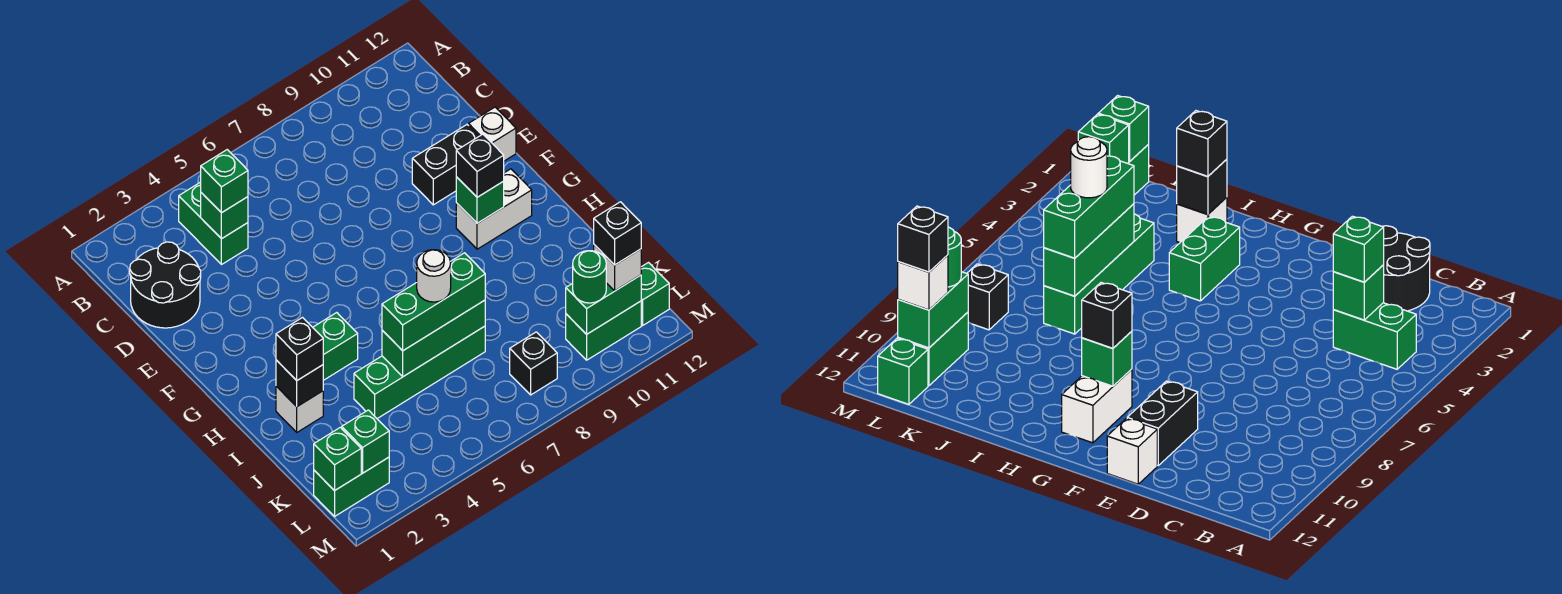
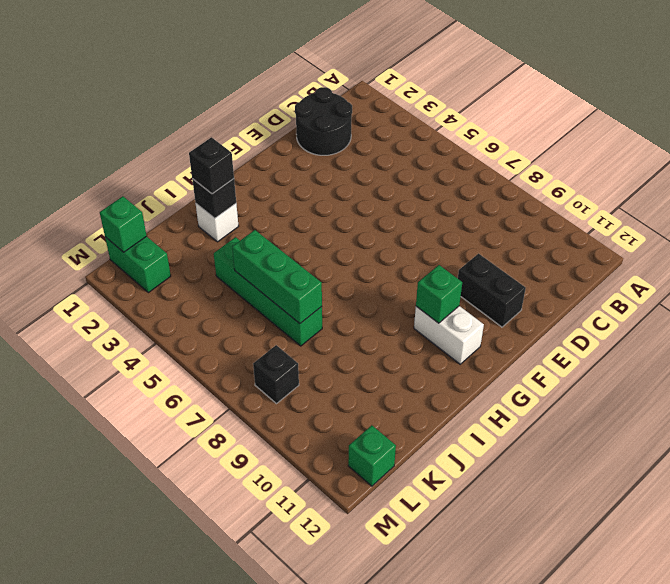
none -> green brick B4:C4 level 1
none -> white brick E12 level 1
none -> green brick H3:H4 level 1

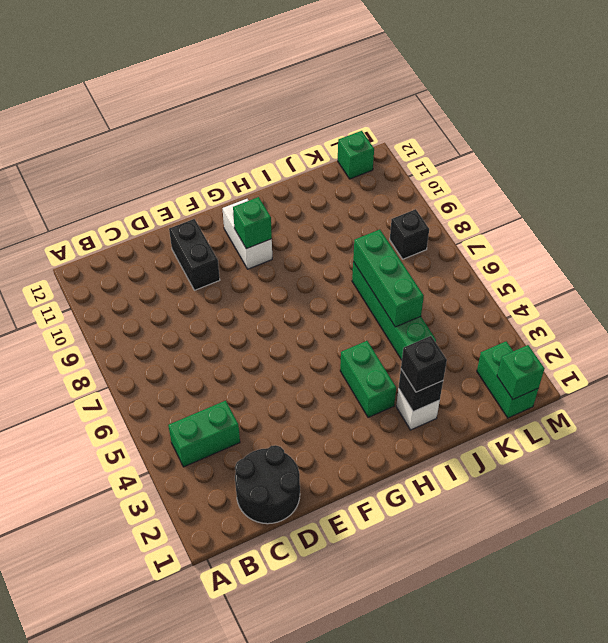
none -> white brick E12 level 1
none -> green brick L10:L11 level 1
none -> green brick C4 level 2

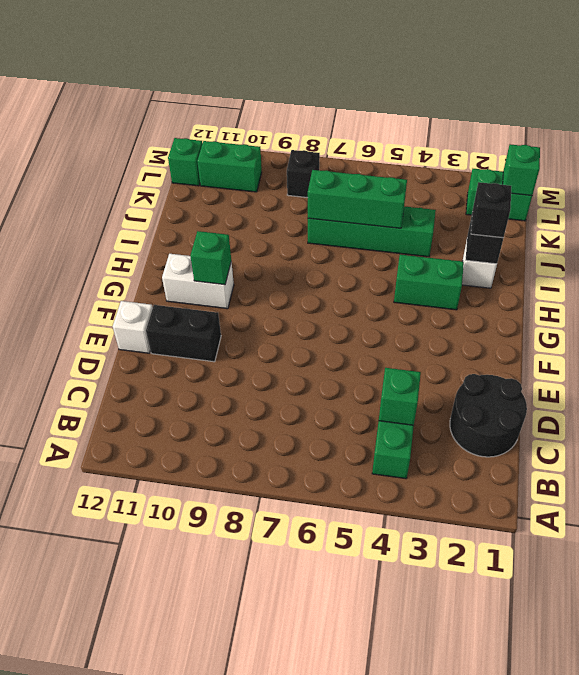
none -> green brick L2 level 2
none -> green brick L10:L11 level 2
none -> green brick C4 level 3

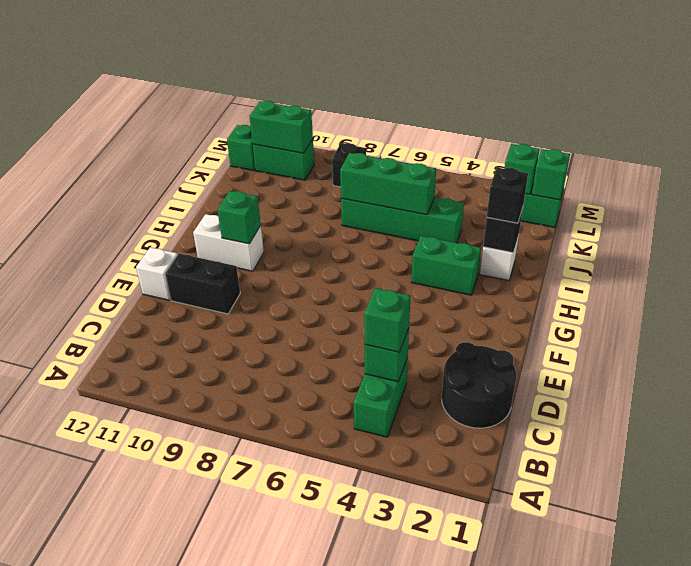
none -> black brick G10 level 3
none -> green brick J5:J7 level 3
none -> green round brick L10 level 3

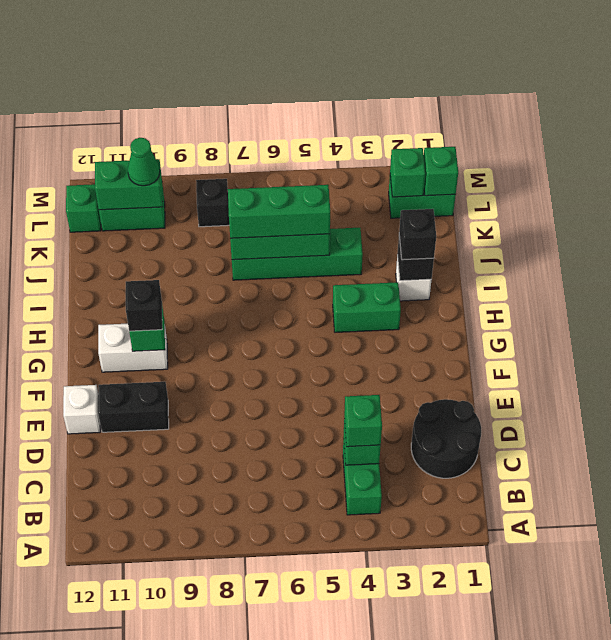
green cone L10 level 3 -> green round brick L10 level 3
none -> white brick L11 level 3
none -> white round brick J6 level 4
none -> black brick L11 level 4

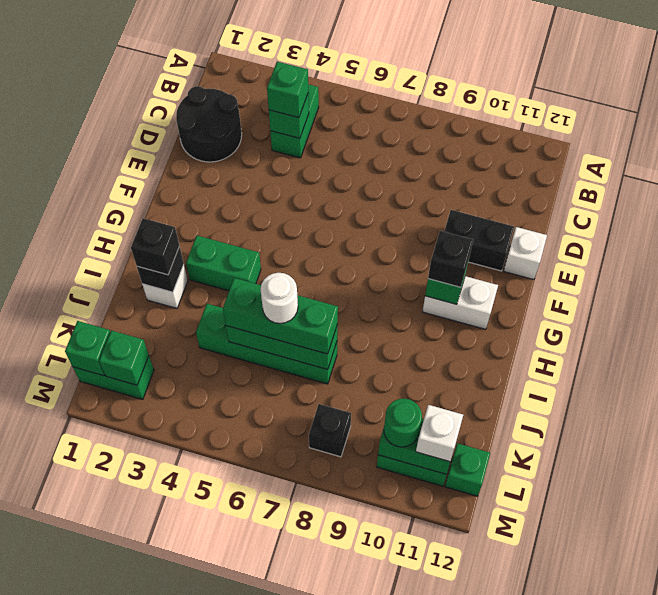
none -> black brick L11 level 4

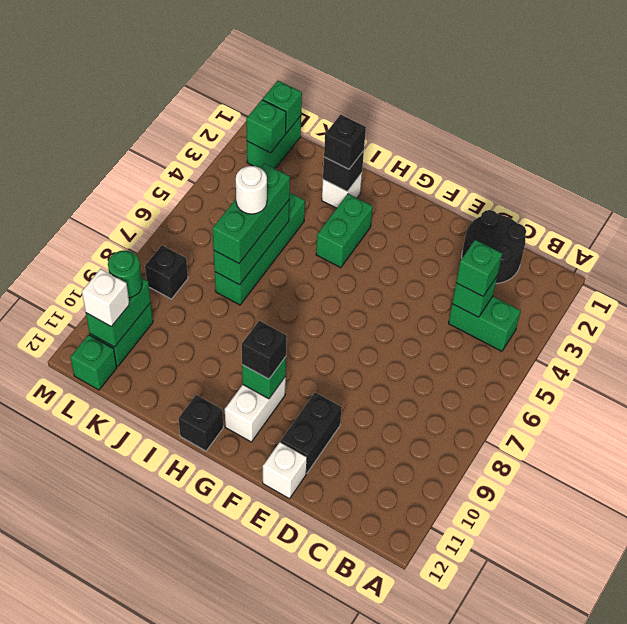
black brick H12 level 1 -> black brick L11 level 4

